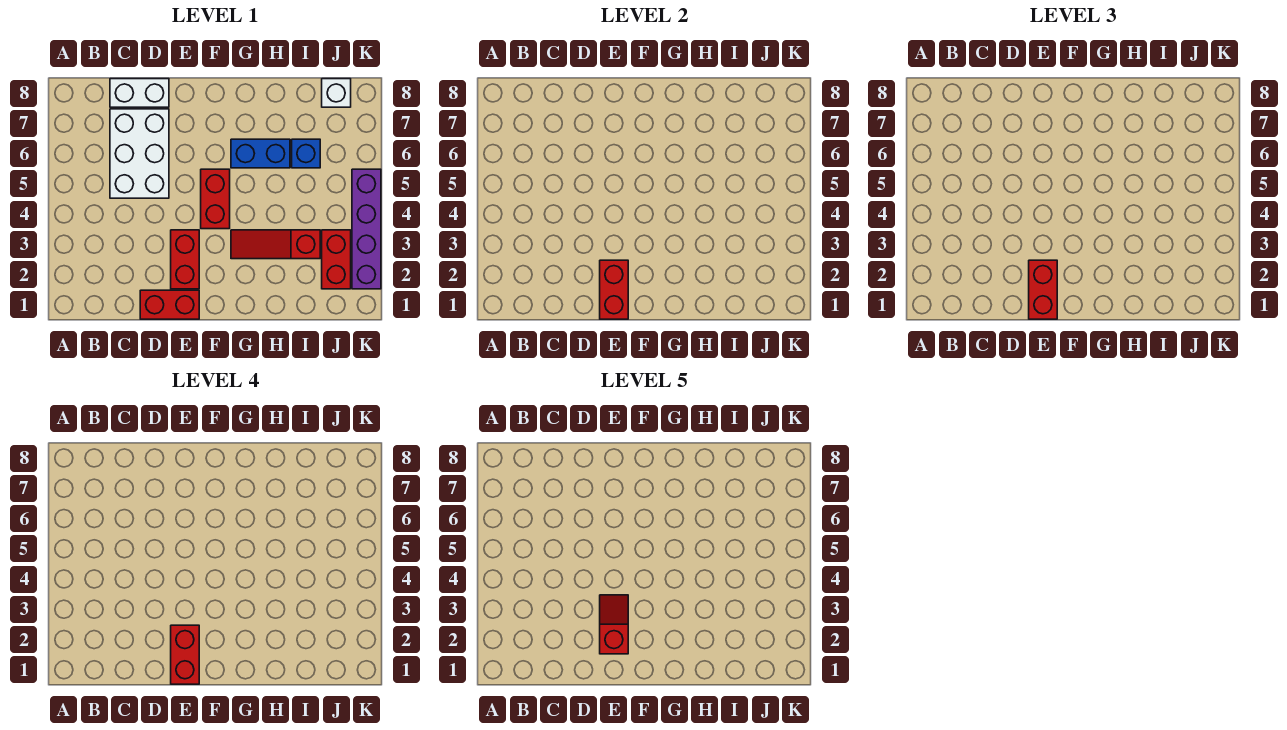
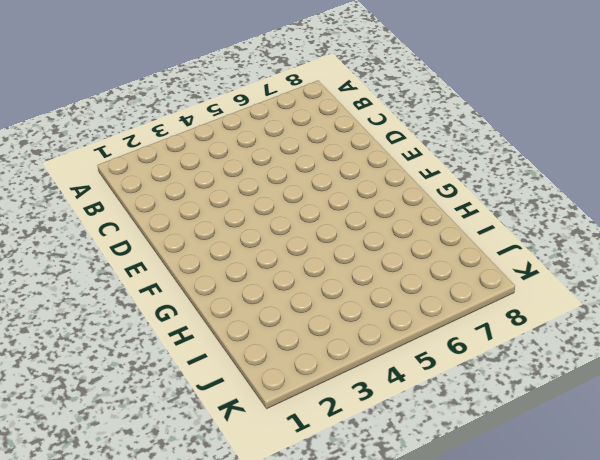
none -> white brick C5:D7 level 1
none -> white brick C8:D8 level 1
none -> red brick D1:E1 level 1

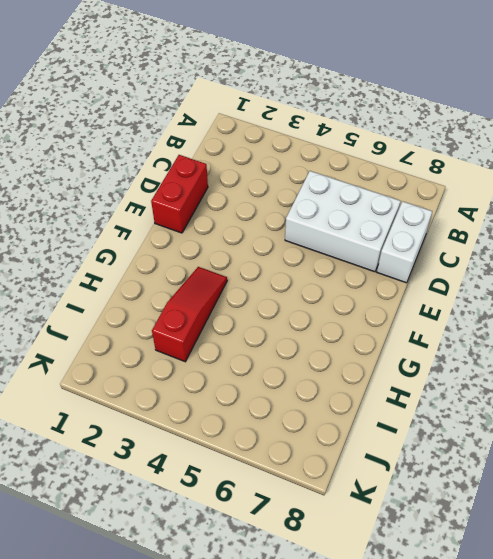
none -> red brick E2:E3 level 1
none -> red brick F4:F5 level 1
none -> blue brick G6:H6 level 1

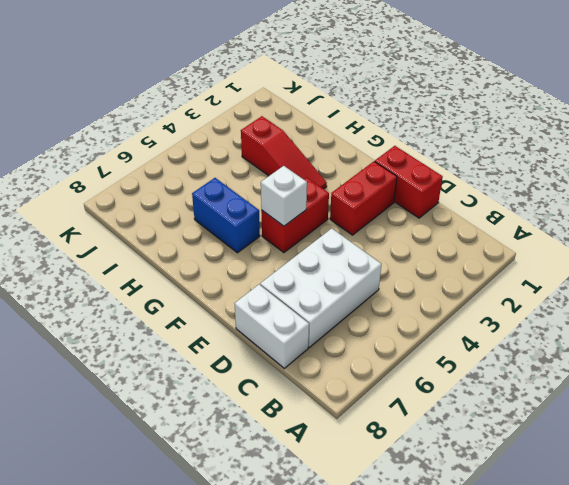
white brick F5 level 2 -> white brick J8 level 1
none -> blue brick I6 level 1
none -> red brick J2:J3 level 1
none -> purple brick K2:K5 level 1

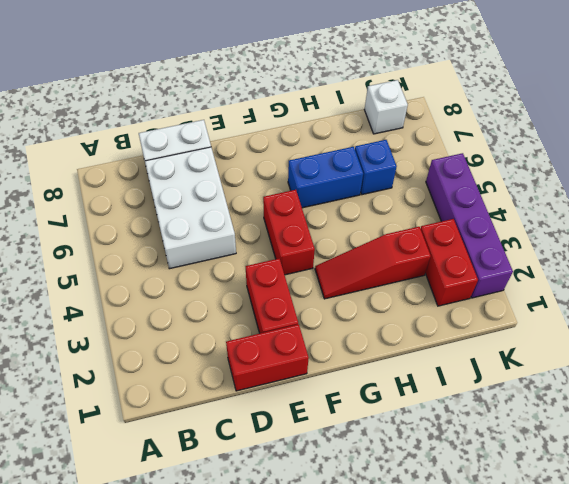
none -> red brick E1:E2 level 2
none -> red brick E1:E2 level 3
none -> red brick E1:E2 level 4

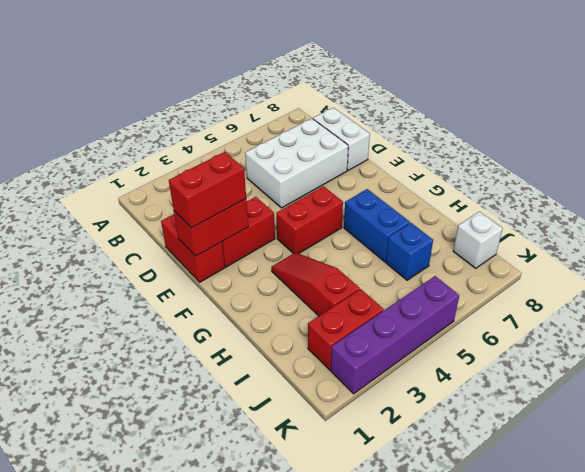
none -> red brick E1:E2 level 4
none -> red slope E2:E3 level 5 top 2

